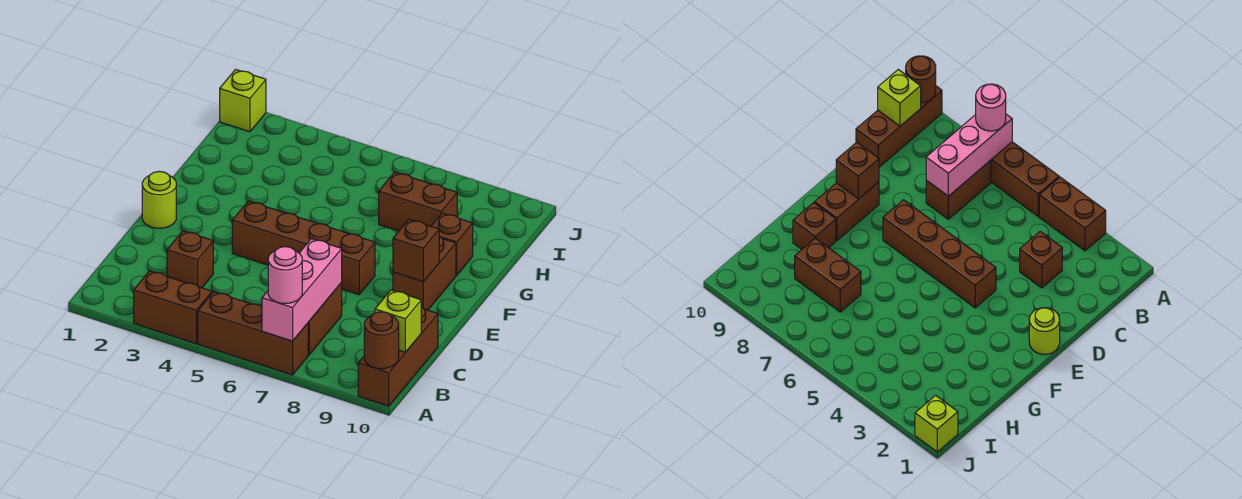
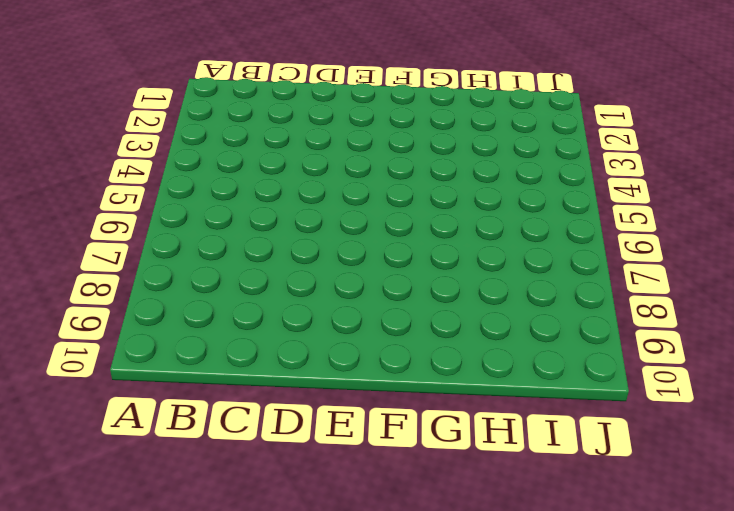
none -> brown brick A3:A4 level 1
none -> brown brick A5:A7 level 1
none -> brown brick A10:C10 level 1

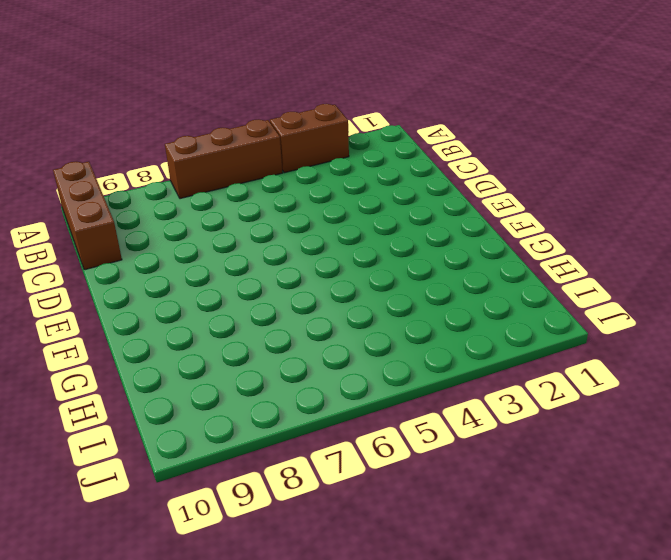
none -> brown brick B7:C7 level 1
none -> brown brick C3 level 1
none -> lime round brick E1 level 1

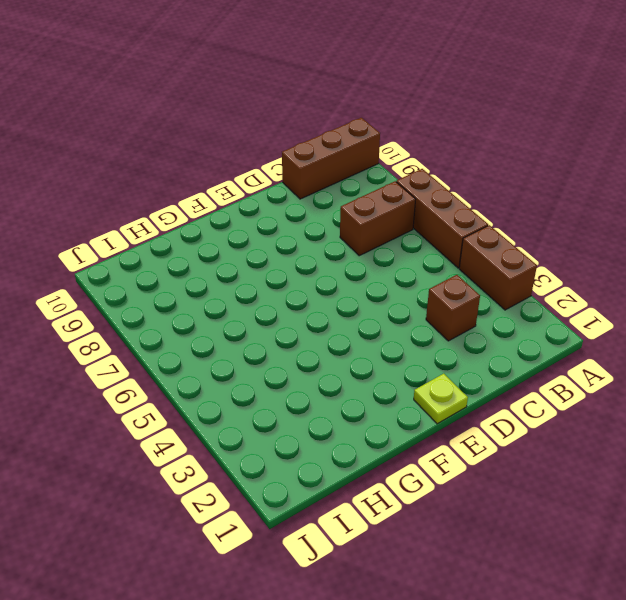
lime plate E1 level 1 -> lime round brick E1 level 1
none -> brown brick E4:E7 level 1
none -> brown brick E9:F9 level 1
none -> brown brick G9 level 1

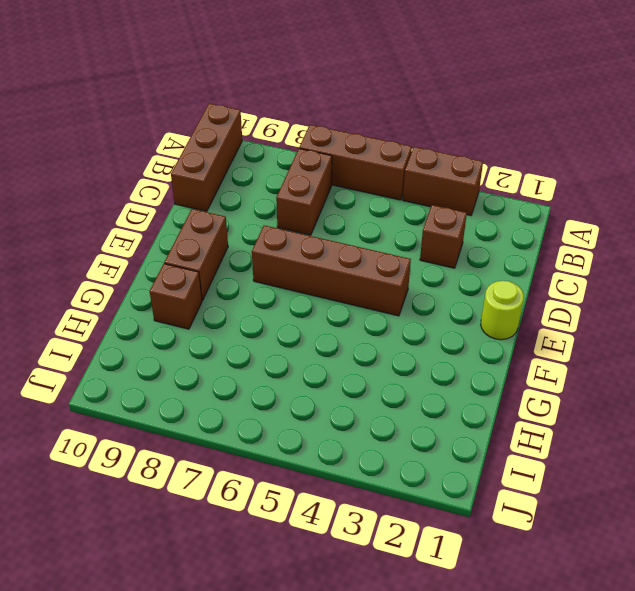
none -> brown brick H7:H8 level 1
none -> lime brick J1 level 1
none -> pink brick A7:C7 level 2

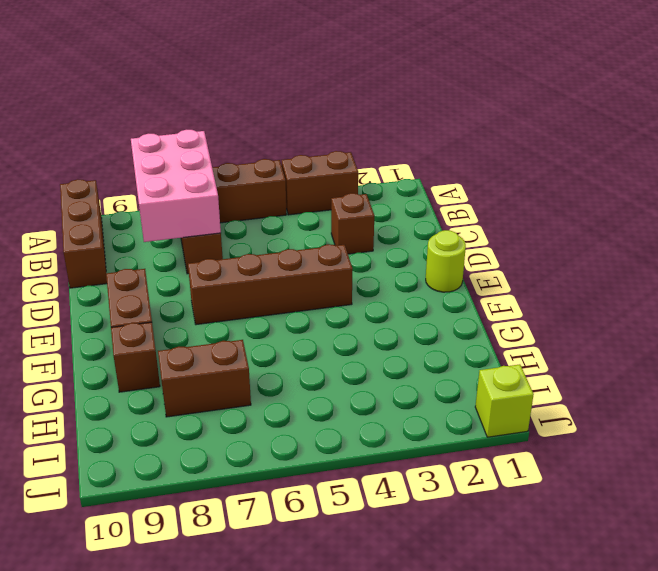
pink brick A7:C8 level 2 -> pink brick A7:C7 level 2
none -> brown round brick A10 level 2
none -> lime brick B10 level 2
none -> brown brick E9 level 2

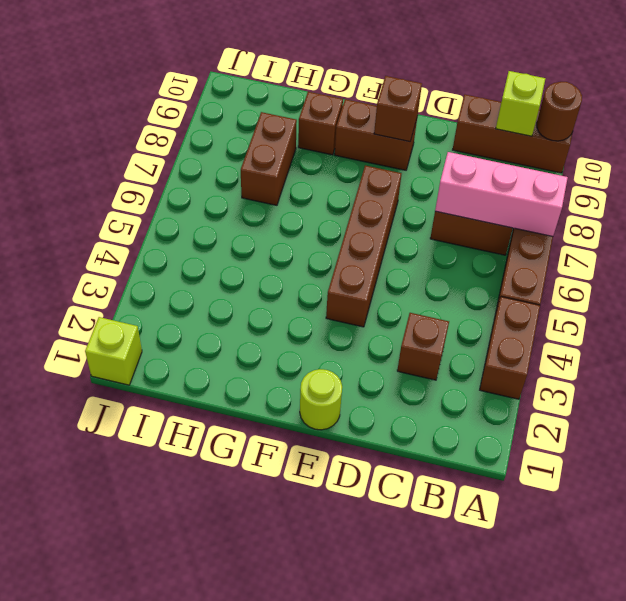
none -> pink round brick A7 level 3

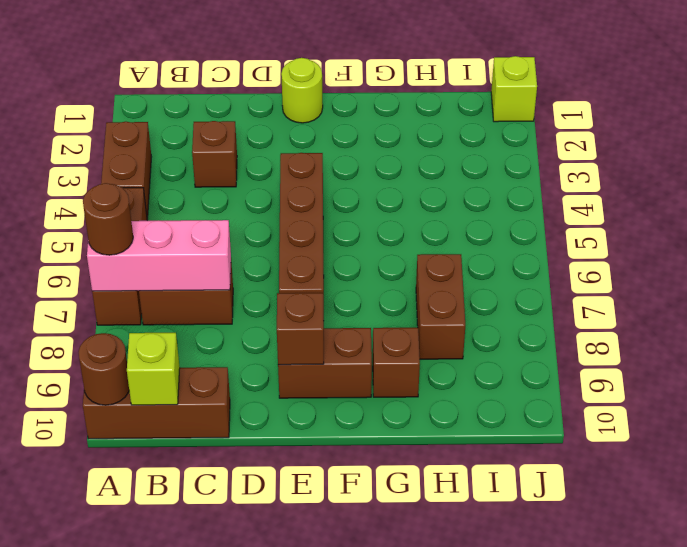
brown round brick A7 level 3 -> pink round brick A7 level 3

